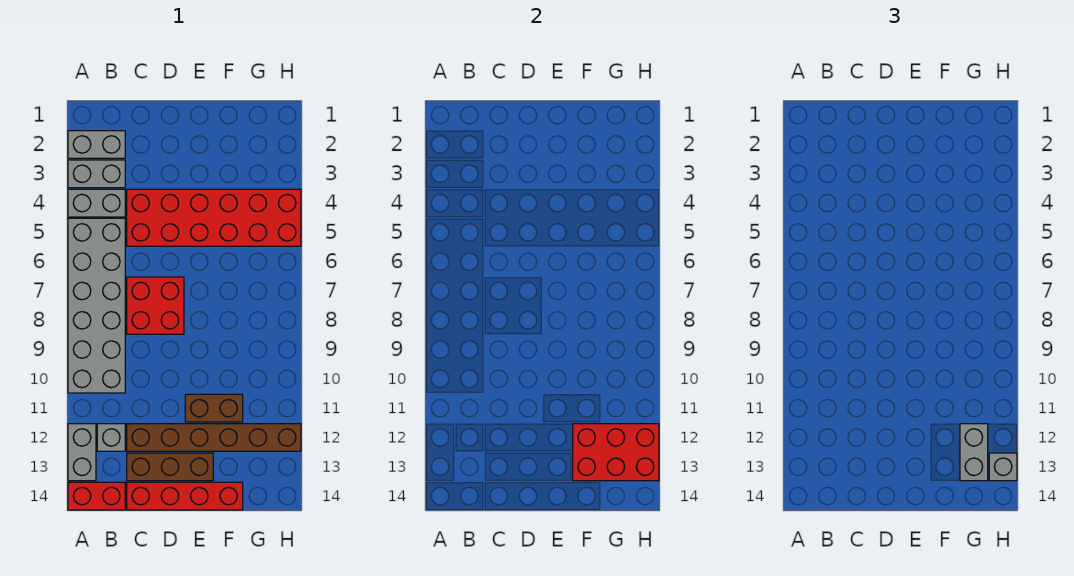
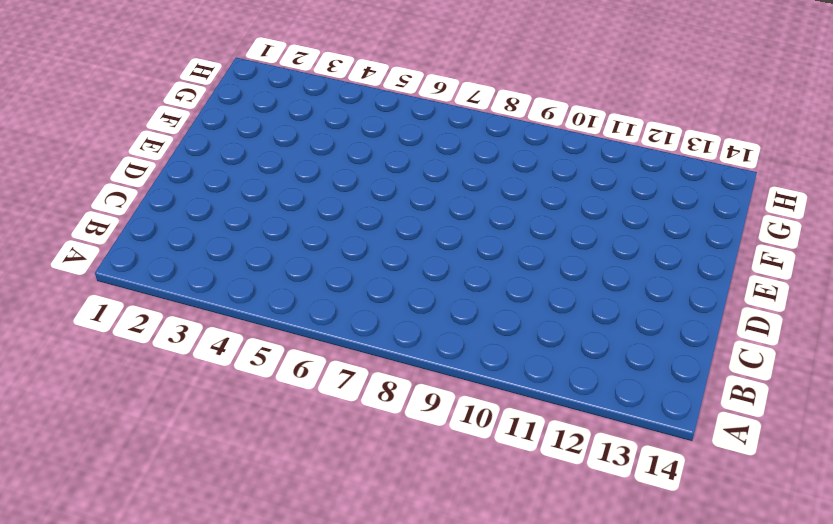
none -> grey brick A2:B2 level 1
none -> grey brick A3:B3 level 1
none -> grey brick A4:B4 level 1

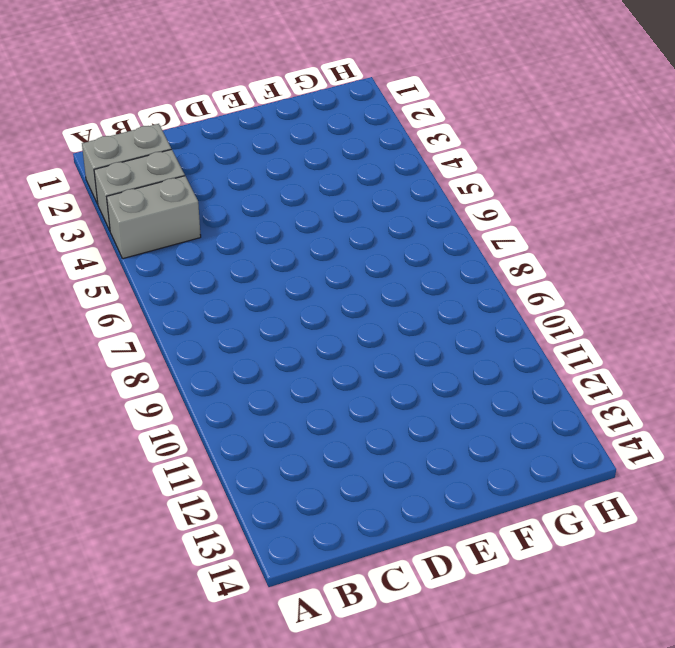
none -> grey brick A5:B10 level 1
none -> grey brick A12:A13 level 1
none -> red brick A14:B14 level 1

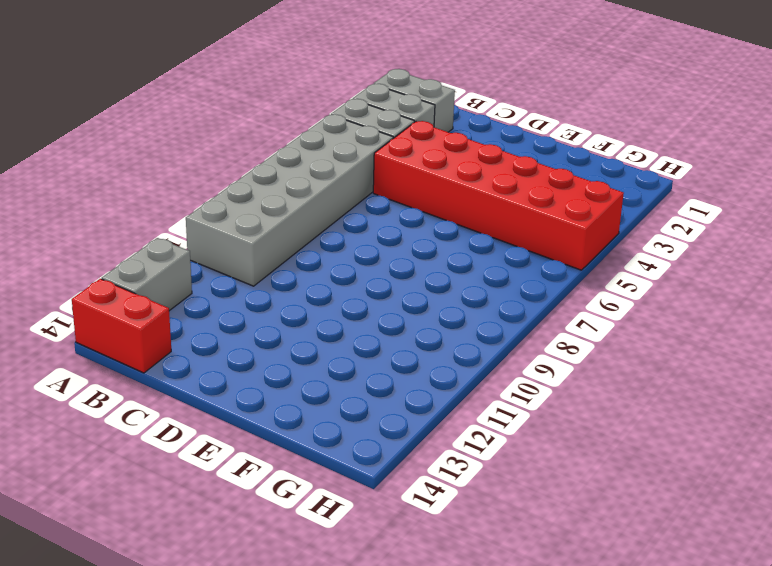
none -> grey brick B12 level 1
none -> red brick C7:D8 level 1
none -> brown brick C12:H12 level 1

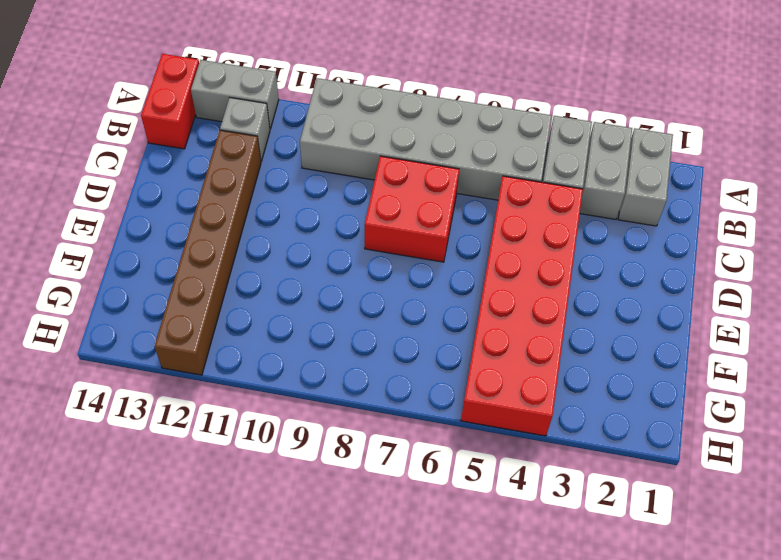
none -> brown brick C13:E13 level 1
none -> red brick C14:F14 level 1
none -> brown brick E11:F11 level 1

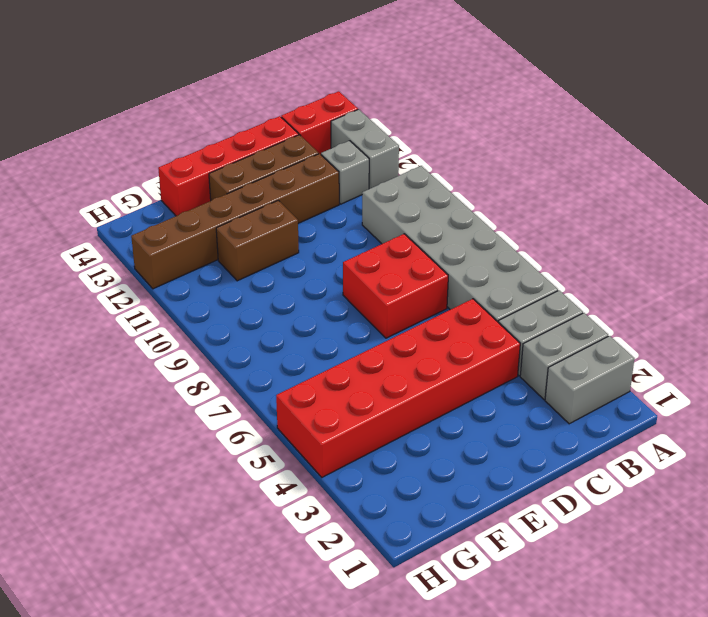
none -> red brick F12:H13 level 2
none -> grey brick G12:G13 level 3
none -> grey brick H13 level 3

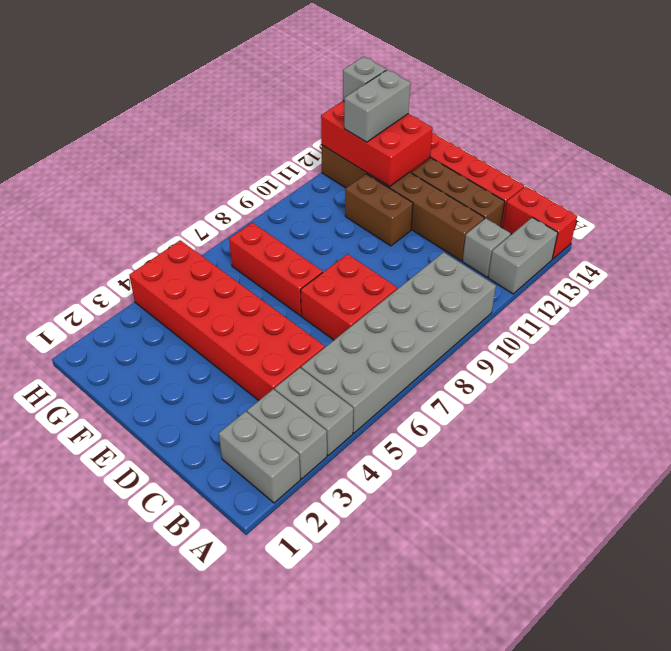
red brick E7:G7 level 1 -> none

